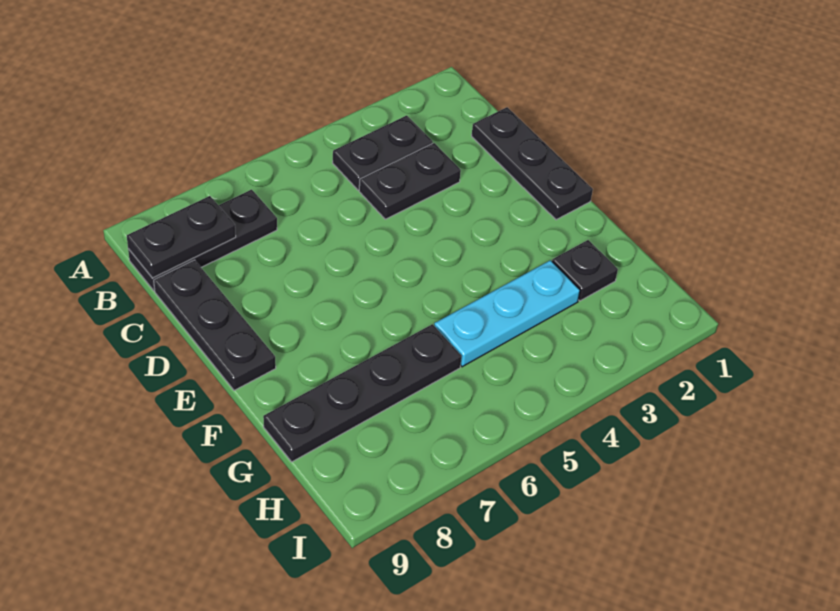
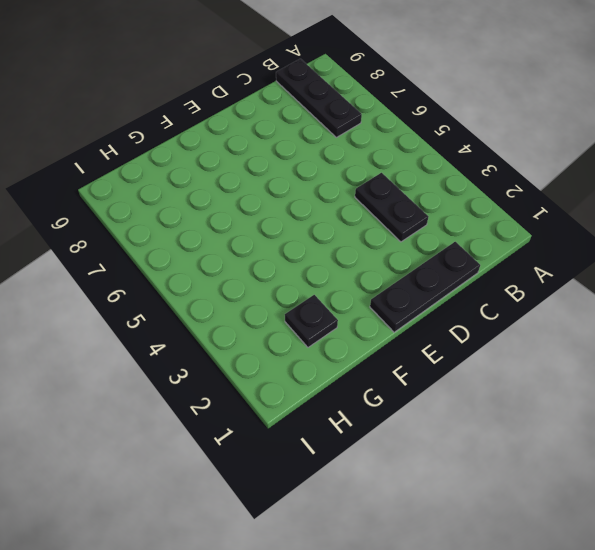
none -> black plate B3:B4 level 1
none -> black plate C9:E9 level 1

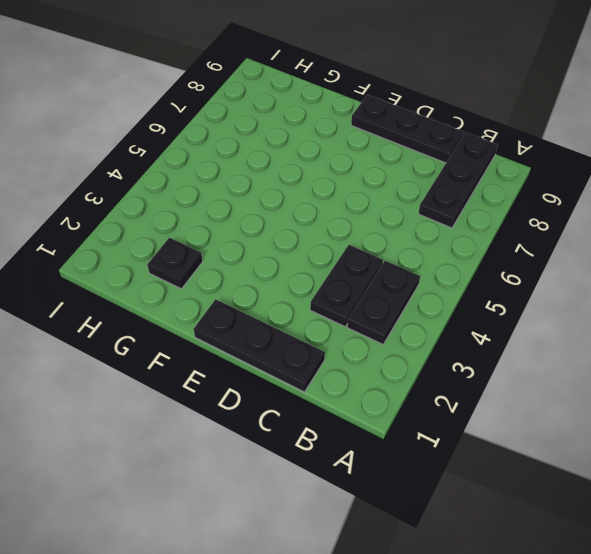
none -> cyan plate G3:G5 level 1
none -> black plate G6:G9 level 1

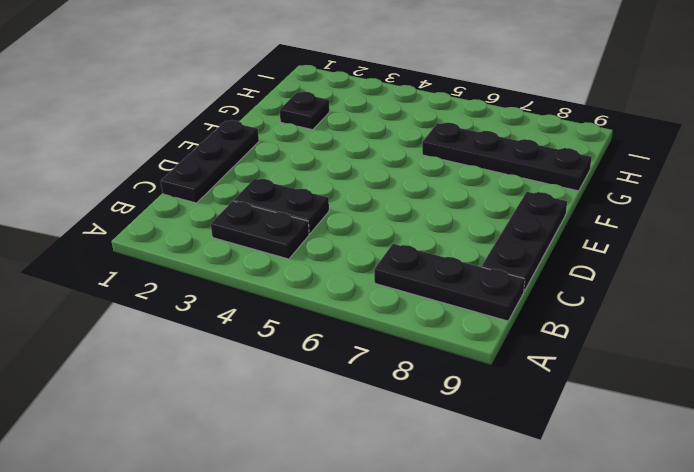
none -> cyan plate G3:G5 level 1
none -> black plate B8:B9 level 2

